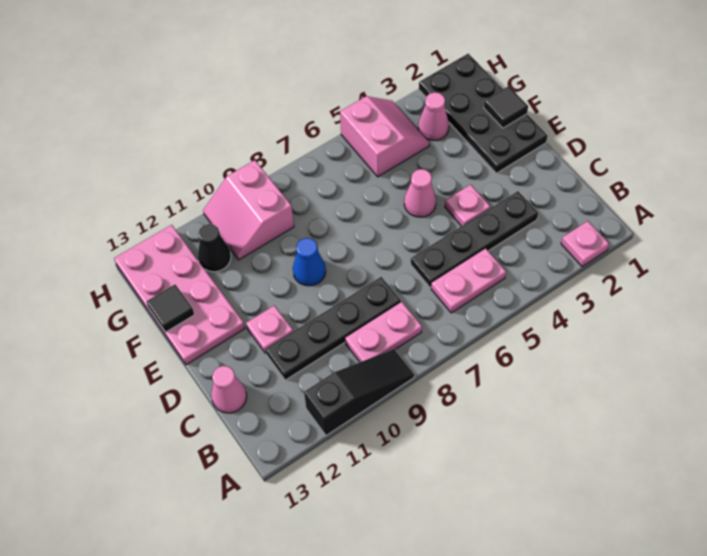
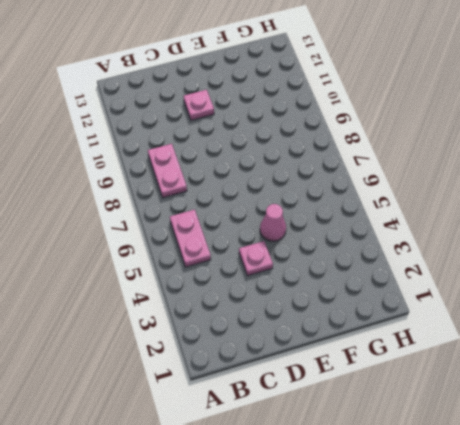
none -> pink plate A2 level 1
none -> black slope A9:A11 level 1 top 11
none -> black plate C3:C6 level 1

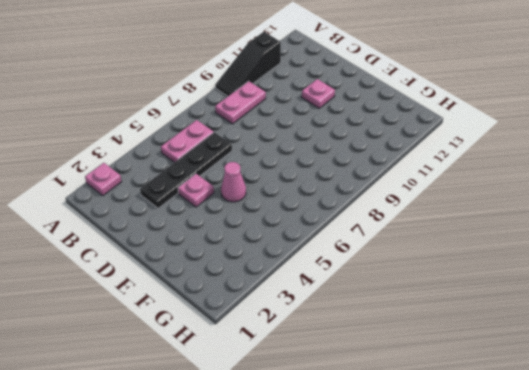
none -> black plate C8:C11 level 1
none -> pink cone C13 level 1
none -> black plate E1:H2 level 1

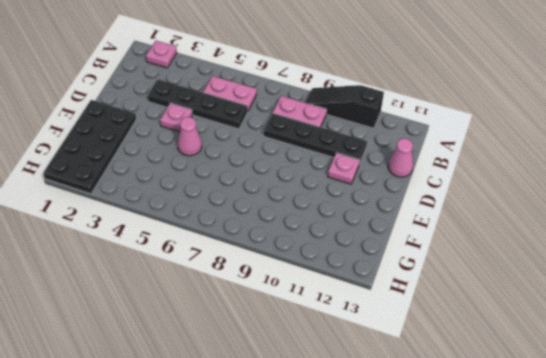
none -> blue cone E9 level 1
none -> pink plate E12:H13 level 1
none -> pink cone G3 level 1

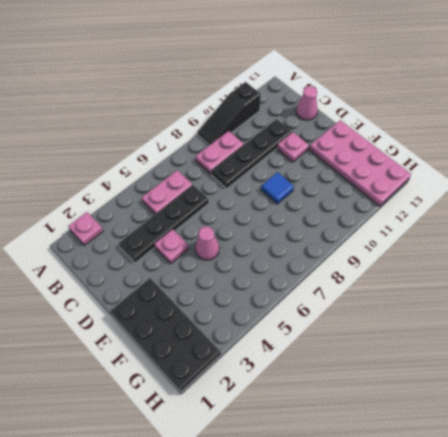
blue tile E9 level 1 -> blue cone E9 level 1
none -> pink cone G3 level 1
none -> pink slope G4:H5 level 1 top 5
none -> pink slope G9:H10 level 1 top 9

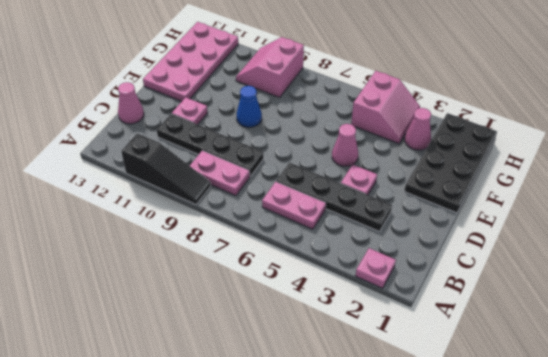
none -> black cone G11 level 1
none -> black tile F1 level 2
none -> black tile F13 level 2

